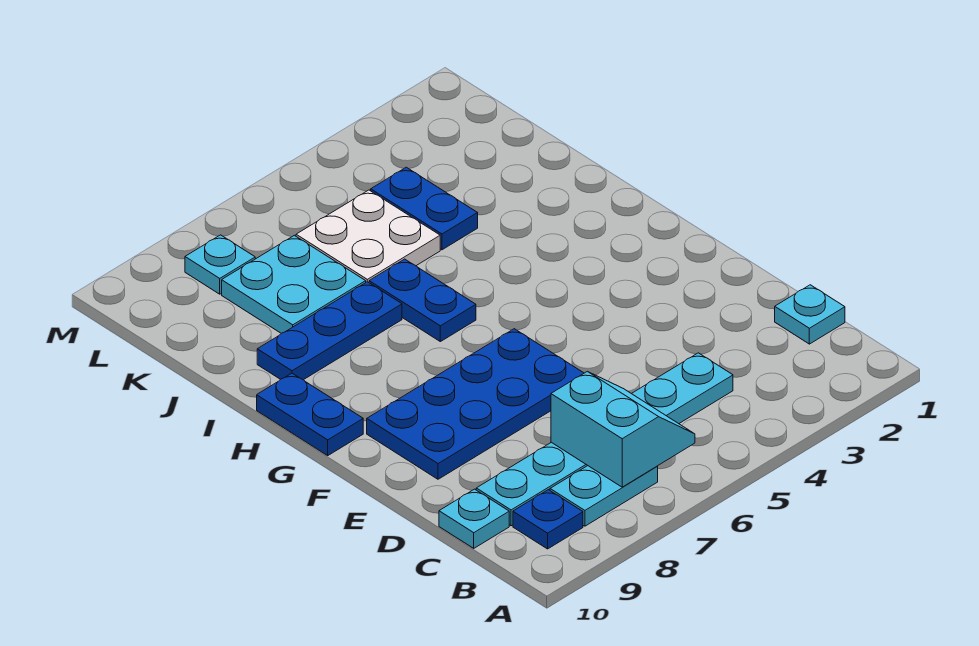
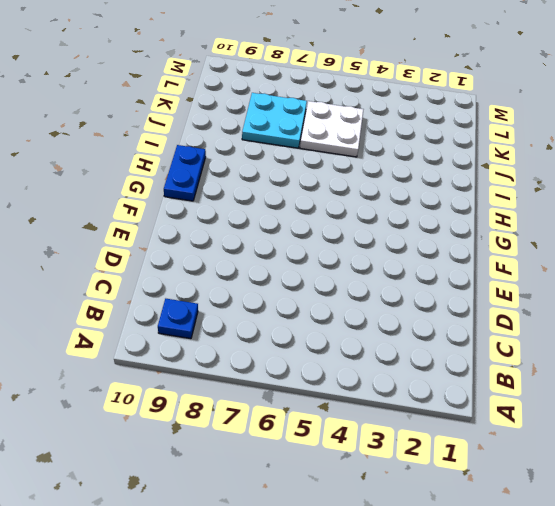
none -> cyan plate B7:B8 level 1
none -> cyan plate C1 level 1
none -> cyan plate C4:C9 level 1

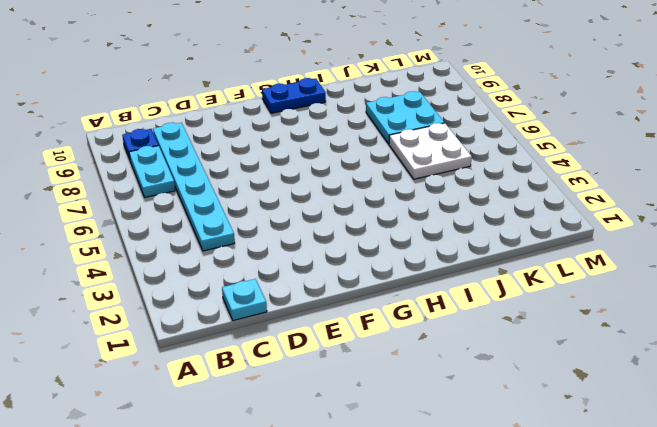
none -> cyan plate C10 level 1
none -> blue plate E6:F9 level 1
none -> blue plate H6:I6 level 1

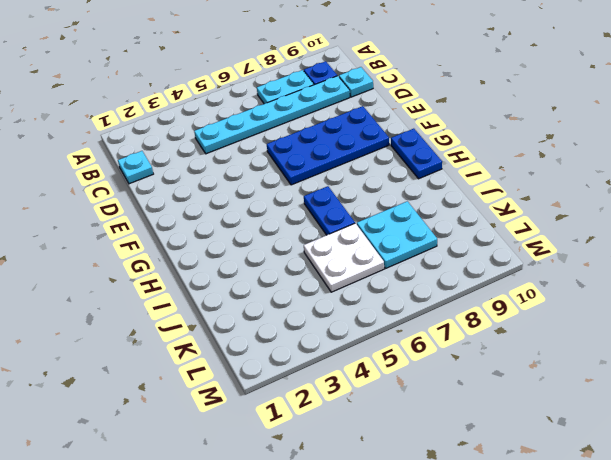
none -> blue plate I7:I9 level 1
none -> blue plate J4:K4 level 1
none -> cyan plate L8 level 1

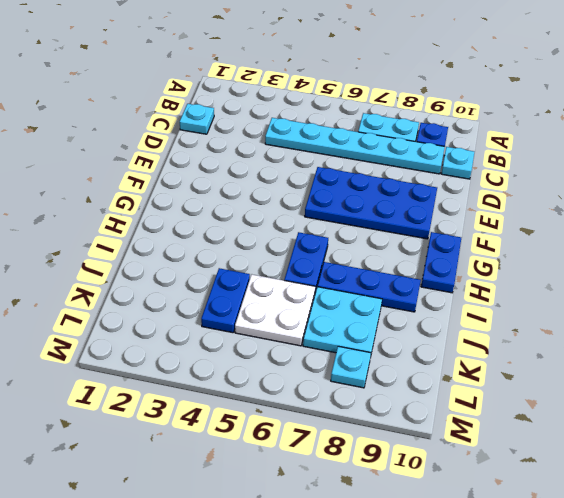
none -> cyan slope B6:C7 level 2 top 7

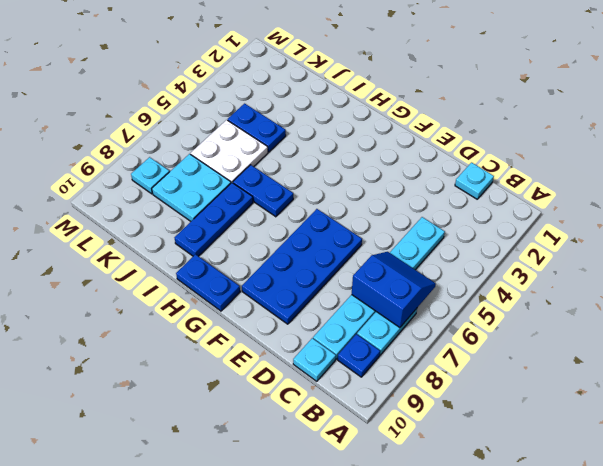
blue slope B6:C7 level 2 top 7 -> cyan slope B6:C7 level 2 top 7

